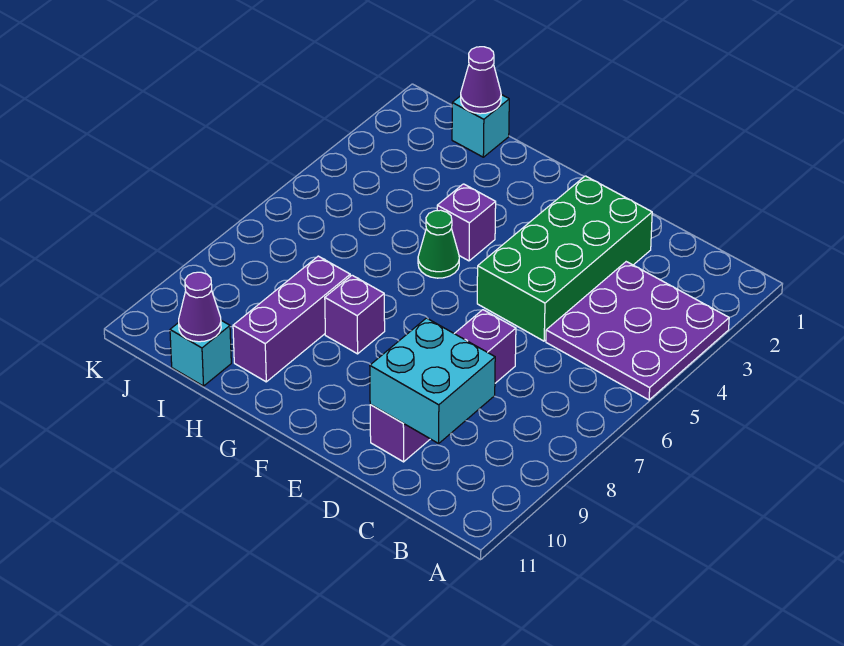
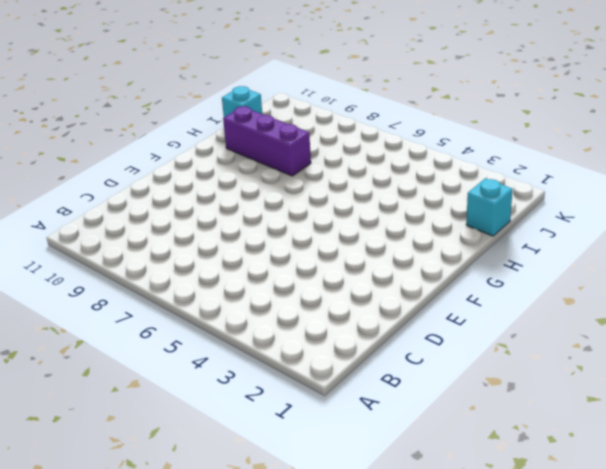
none -> purple plate A3:C5 level 1
none -> green brick D2:E5 level 1
none -> purple brick D7:D10 level 1

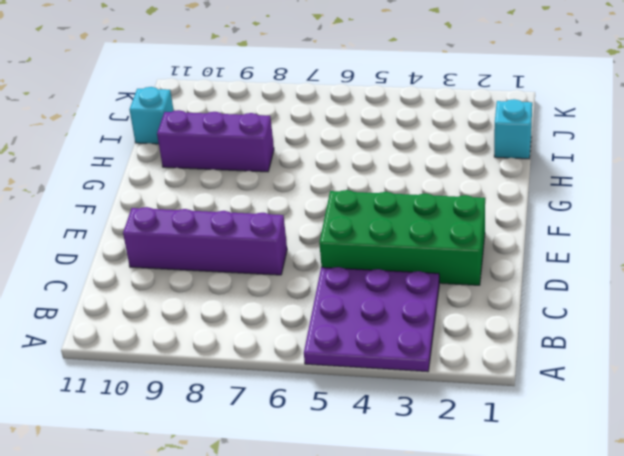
none -> purple brick G4 level 1
none -> green cone G5 level 1
none -> purple brick G8 level 1

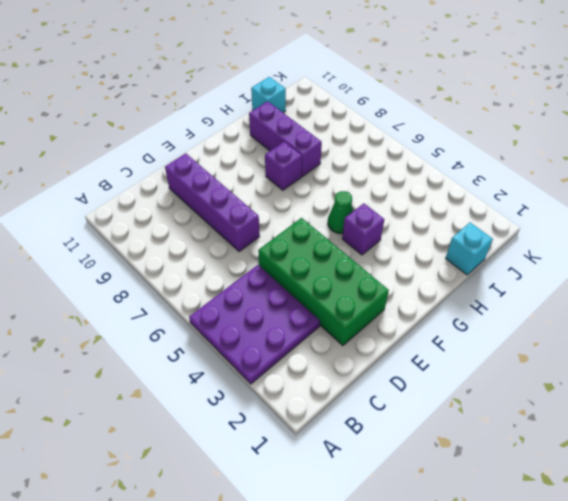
none -> cyan brick C9:D10 level 2
none -> purple cone I1 level 2
none -> purple cone I11 level 2

